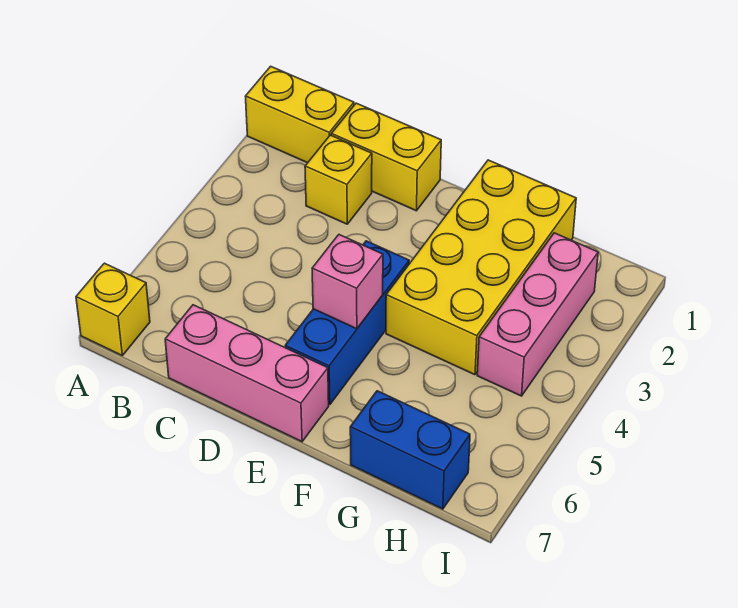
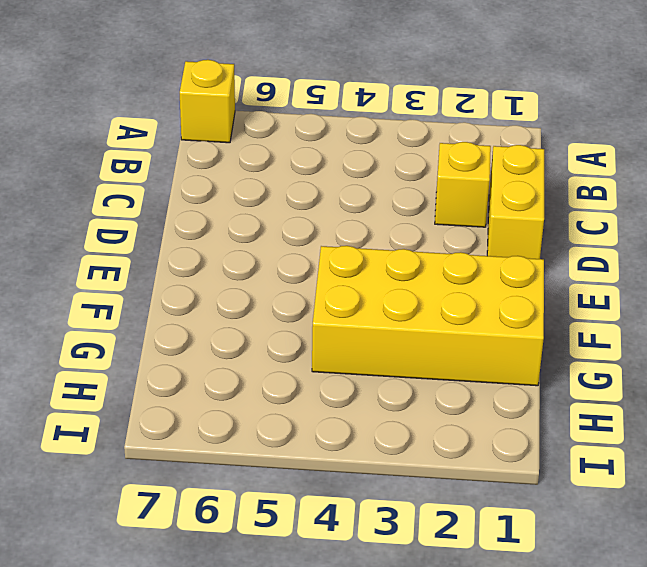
none -> yellow brick A1:B1 level 1
none -> pink brick C7:E7 level 1

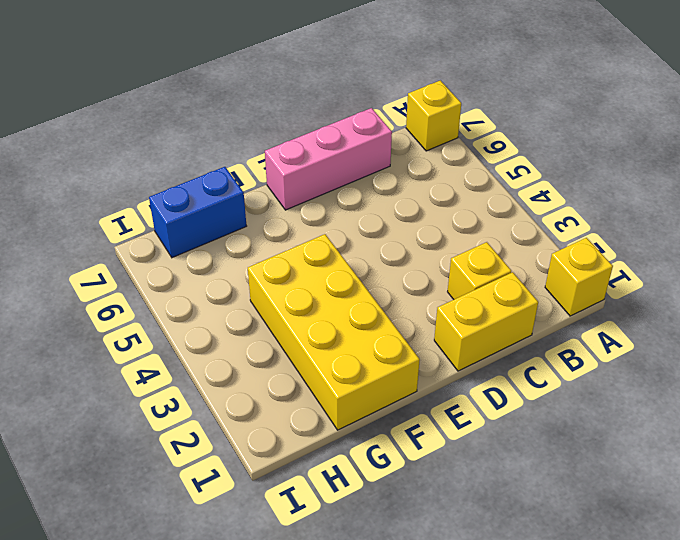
yellow brick A1 level 1 -> yellow brick A1:B1 level 1
none -> blue brick E4:E6 level 1
none -> pink brick H2:H4 level 1

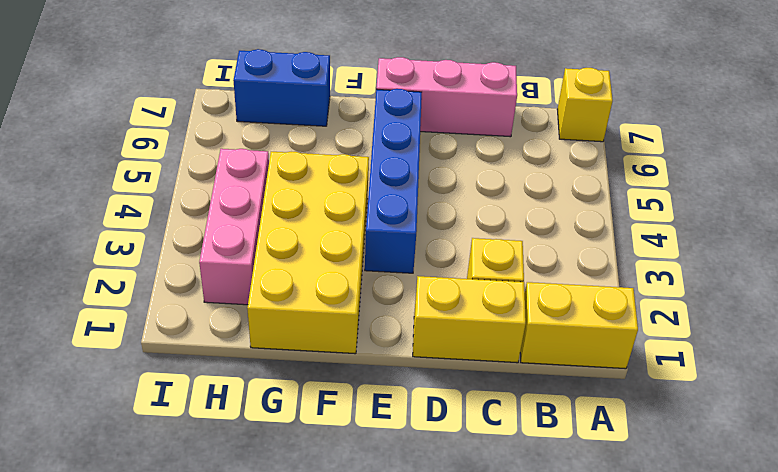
blue brick E3:E6 level 1 -> blue brick E4:E6 level 1
none -> pink brick E5 level 2

